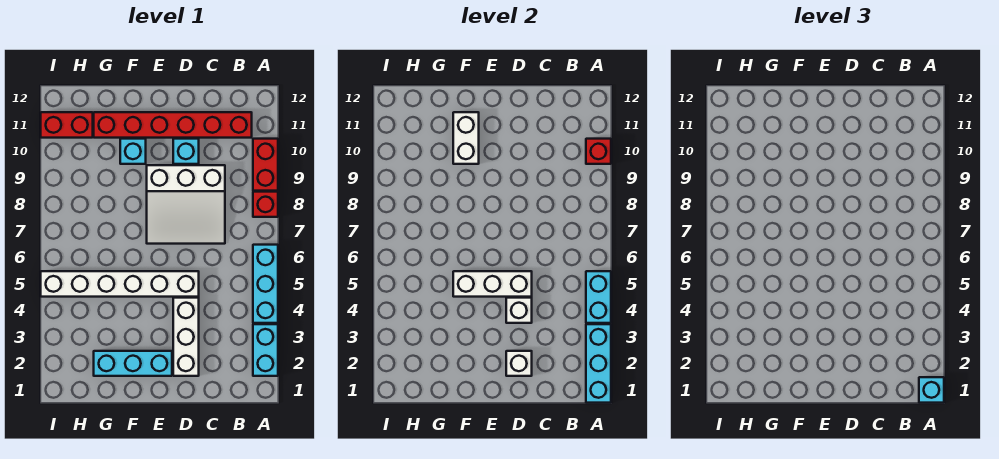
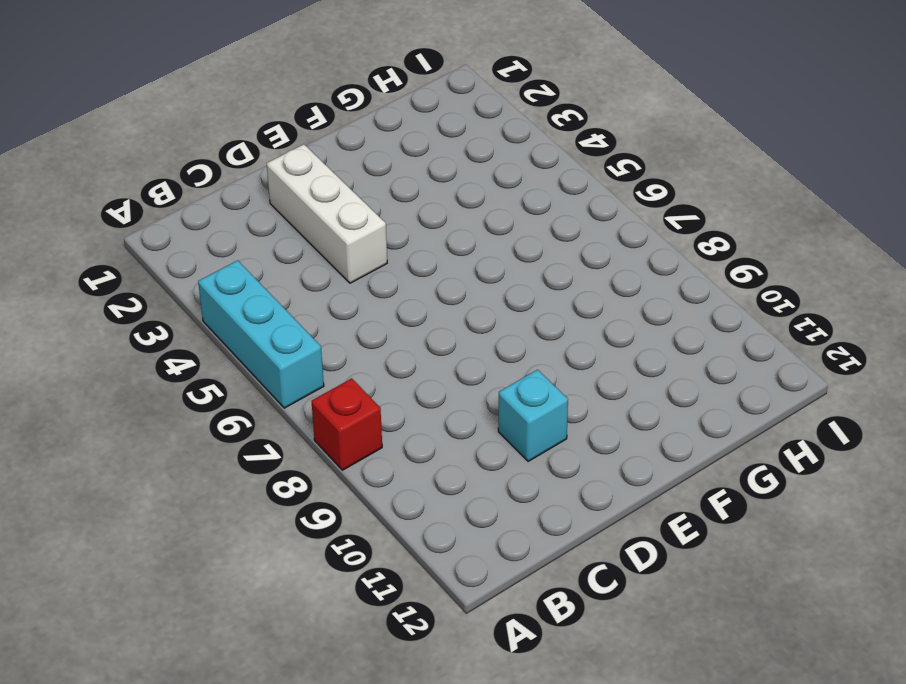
none -> cyan brick A2:A3 level 1
none -> red brick A9:A10 level 1
none -> red brick B11:G11 level 1

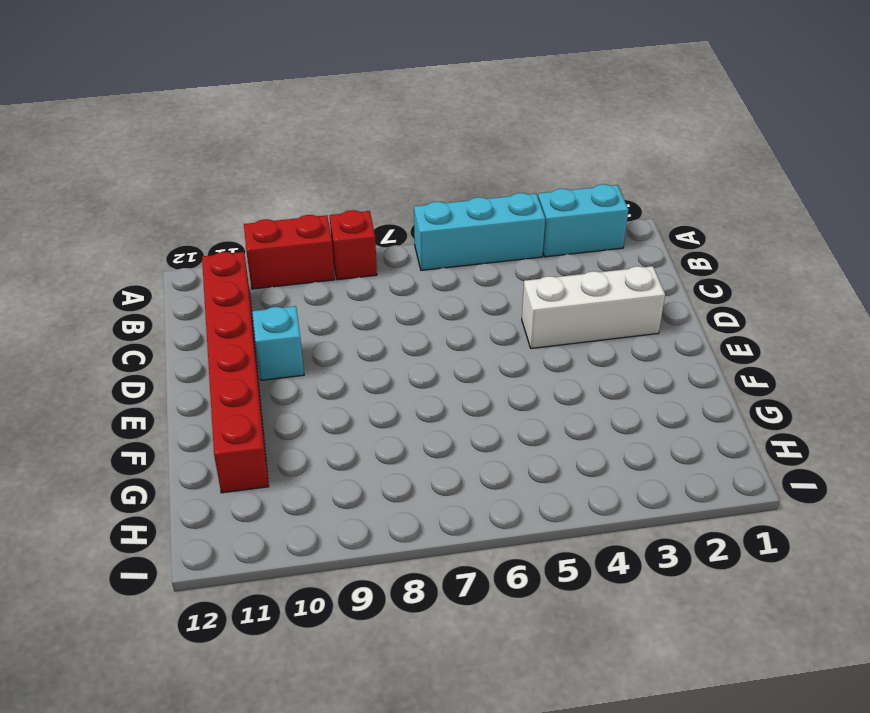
none -> white slope C7:E9 level 1 top 9
none -> white brick D5:I5 level 1
none -> cyan brick E2:G2 level 1

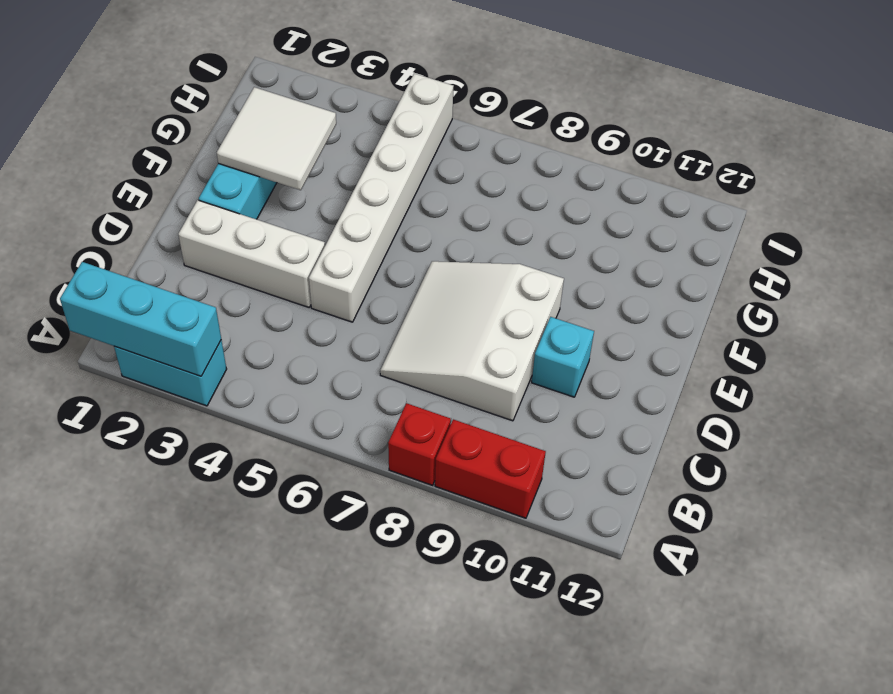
white tile F2:G3 level 2 -> none
none -> cyan brick A4:A6 level 1
none -> red brick B11:G11 level 1
none -> cyan brick F10 level 1

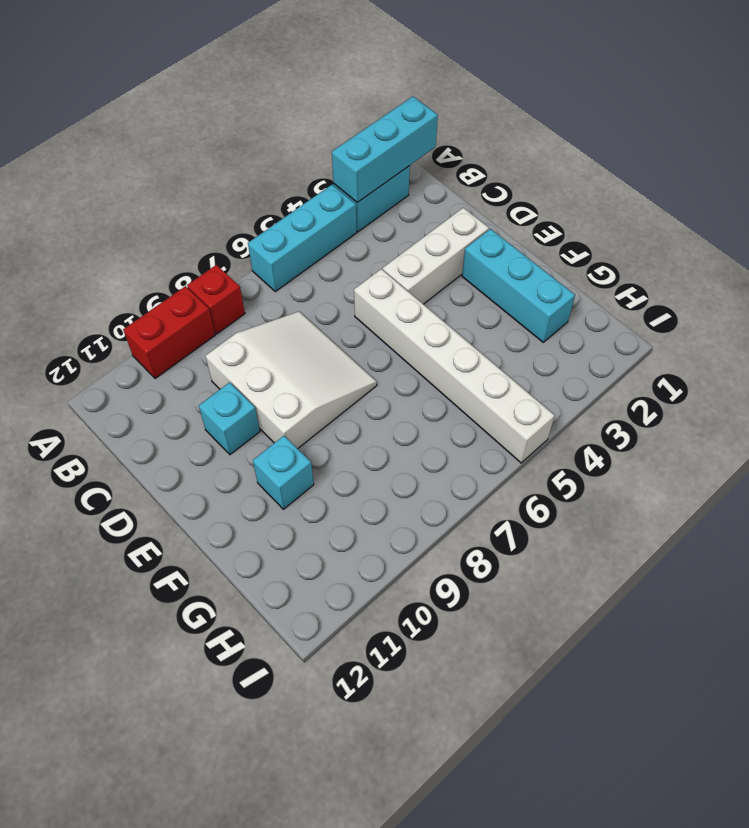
none -> red brick B11:G11 level 1
none -> red brick H11:I11 level 1
none -> cyan brick A4:A5 level 2

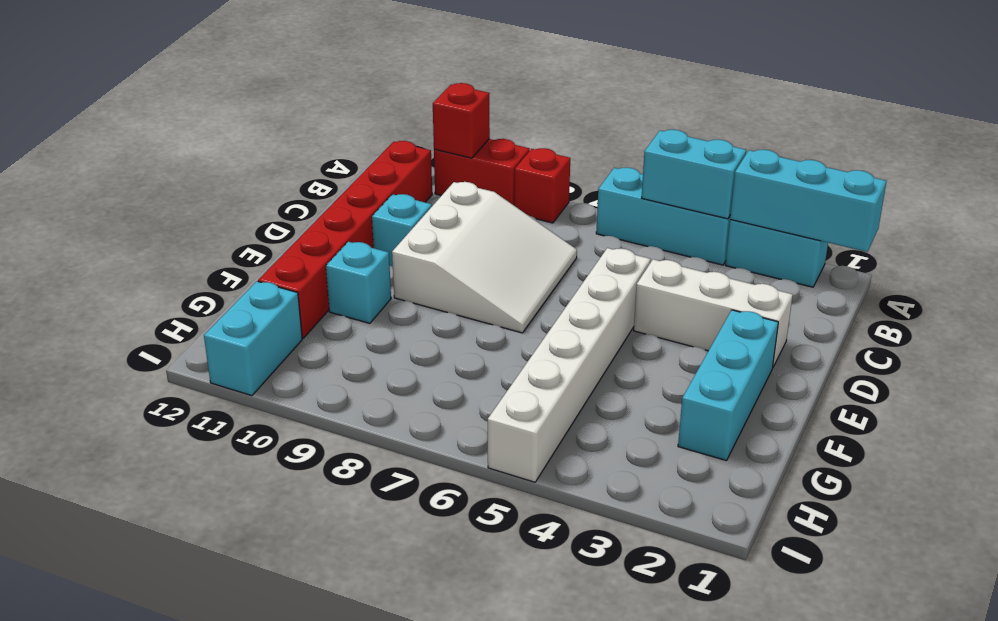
cyan brick H11:I11 level 1 -> red brick H11:I11 level 1
none -> white brick D2 level 2
none -> white brick D4 level 2
none -> white brick D5:F5 level 2

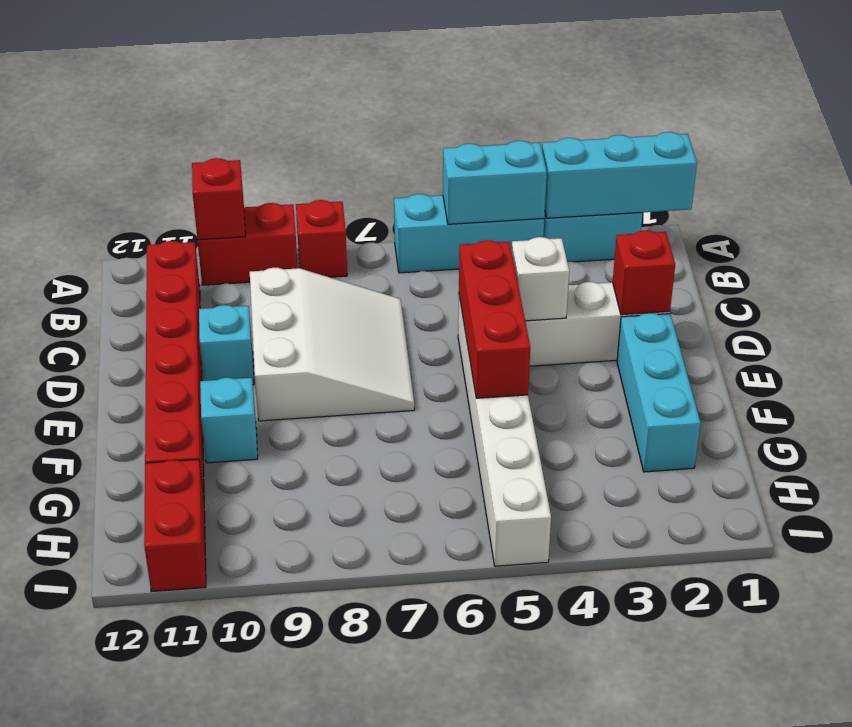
red brick D2 level 2 -> white brick D2 level 2
red brick D5:F5 level 2 -> white brick D5:F5 level 2
none -> white brick F10:F11 level 2
none -> cyan brick A1 level 3

